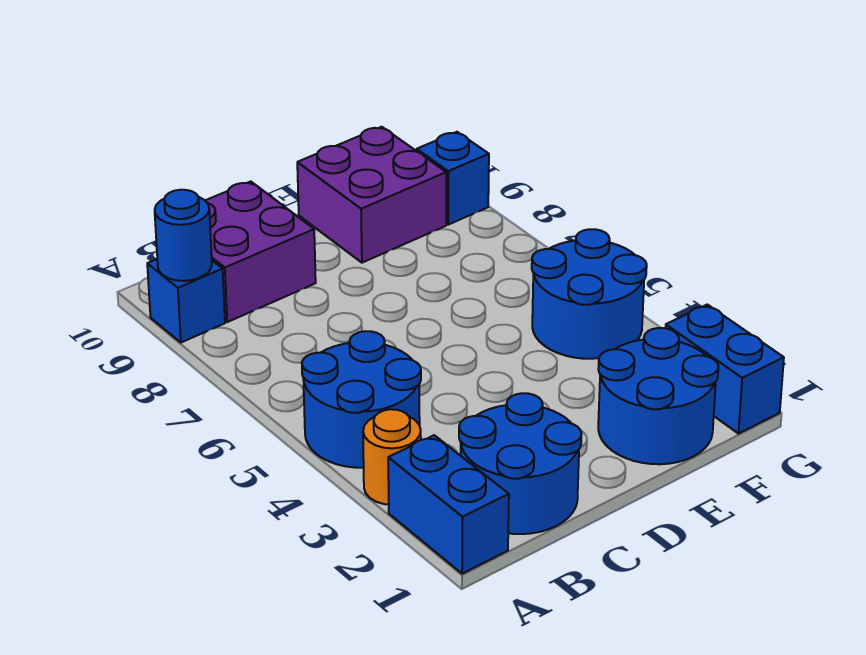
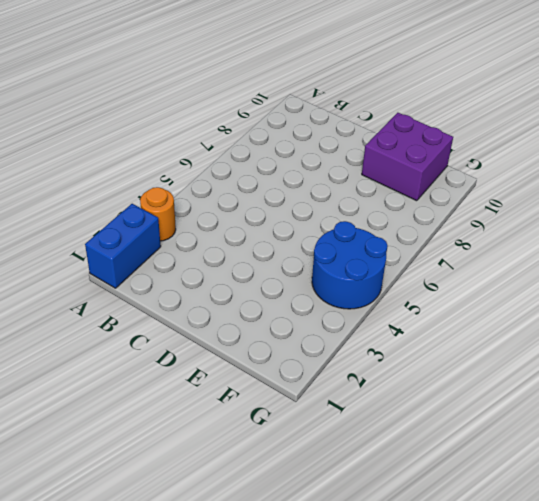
none -> blue round brick A4:B5 level 1
none -> blue brick A9 level 1
none -> blue round brick B1:C2 level 1

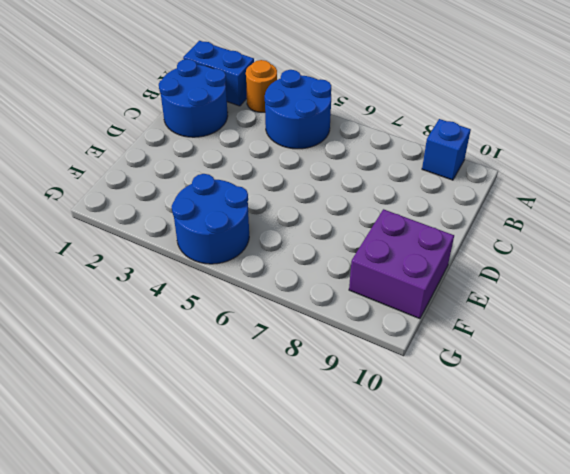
none -> purple brick B9:C10 level 1
none -> blue round brick E1:F2 level 1
none -> blue brick G1:G2 level 1

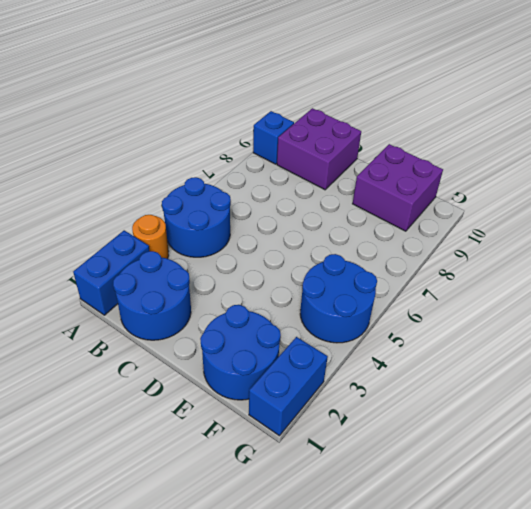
none -> blue brick G9 level 1
none -> blue round brick A9 level 2

